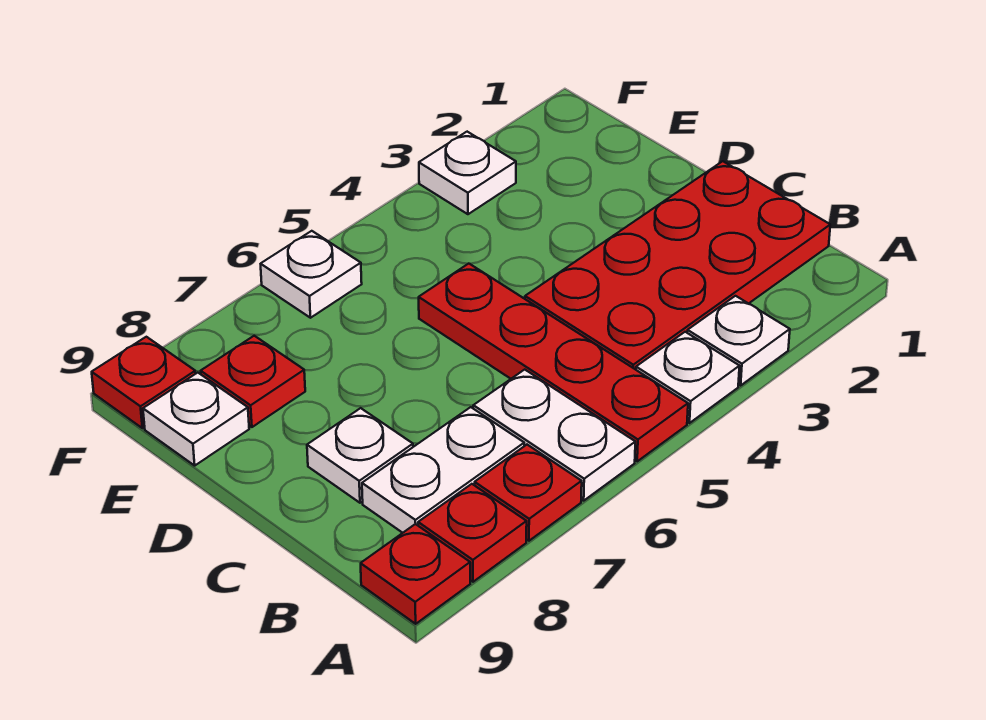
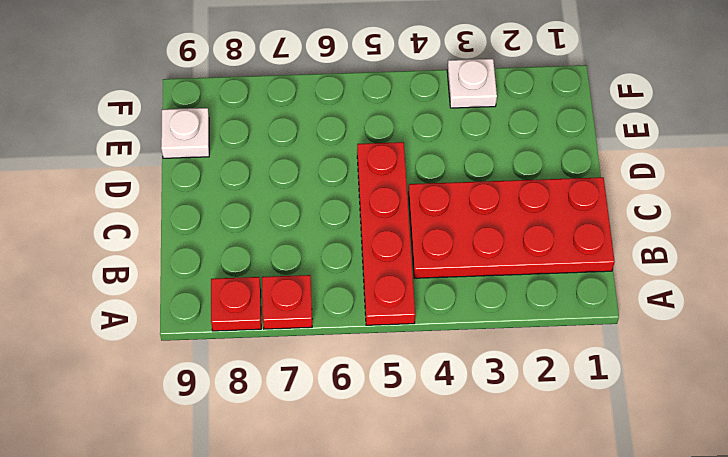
none -> white plate A3 level 1
none -> white plate A4 level 1
none -> white plate A6:B6 level 1

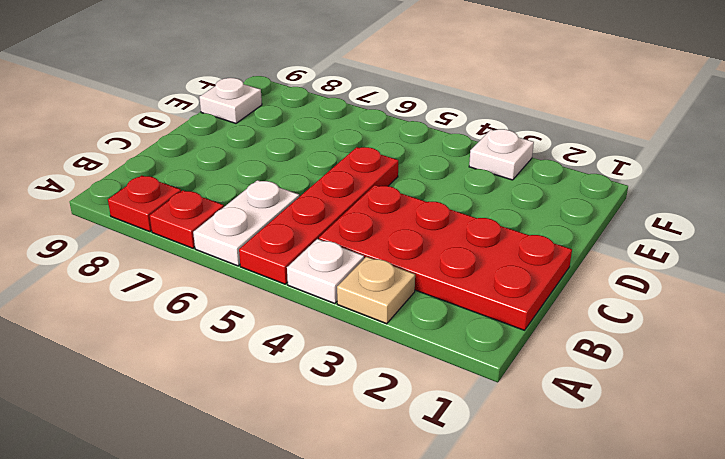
tan plate A3 level 1 -> white plate A3 level 1
none -> red plate A9 level 1
none -> white plate B7:B8 level 1
none -> white plate C8 level 1

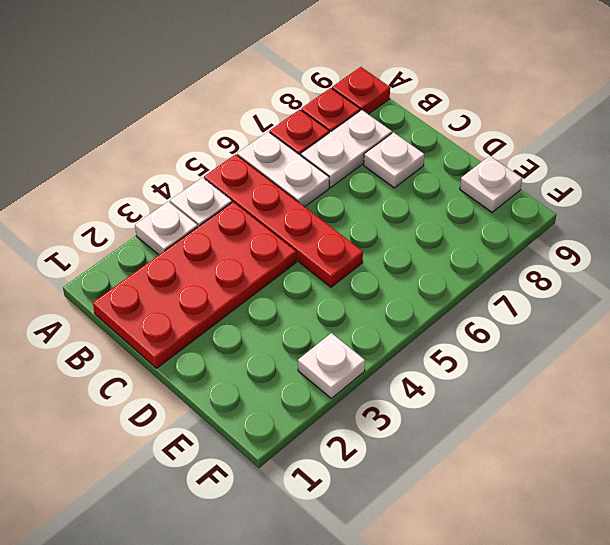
none -> red plate E8 level 1
none -> white plate F6 level 1
none -> red plate F9 level 1

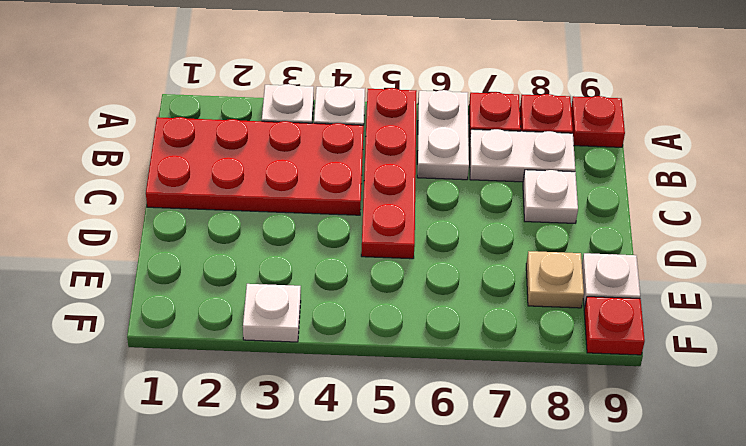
tan plate E8 level 1 -> red plate E8 level 1
none -> white plate F6 level 1

